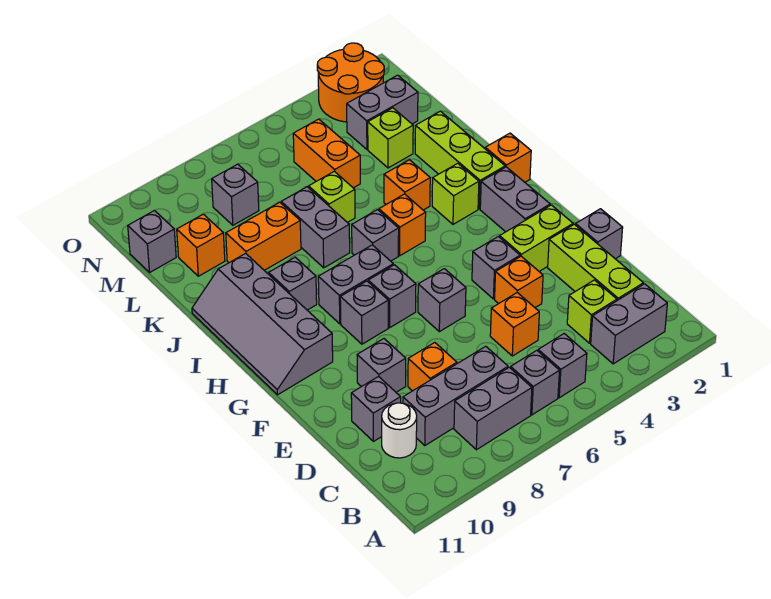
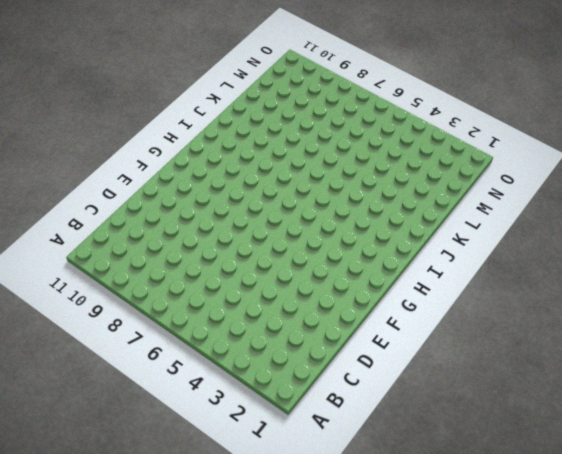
none -> grey brick B2:B3 level 1
none -> grey brick B5 level 1
none -> grey brick B6 level 1
none -> grey brick B7:B8 level 1

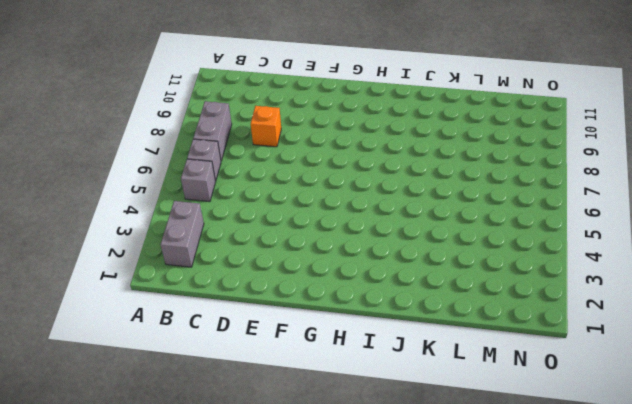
none -> lime brick C2:E2 level 1
none -> lime brick C3 level 1
none -> grey brick C7:C9 level 1
none -> white round brick C10 level 1

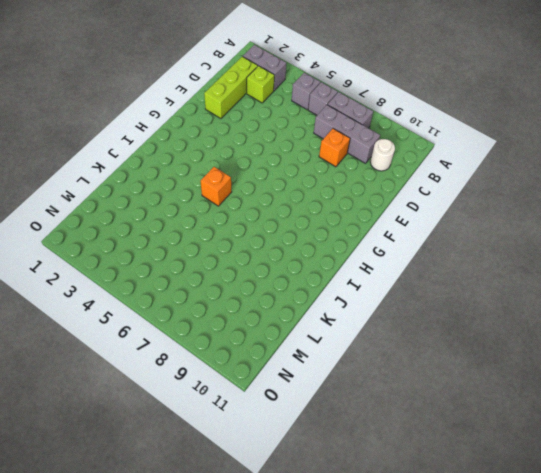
none -> orange brick D5 level 1
none -> grey brick D10 level 1
none -> grey brick E1 level 1
none -> orange brick E4 level 1

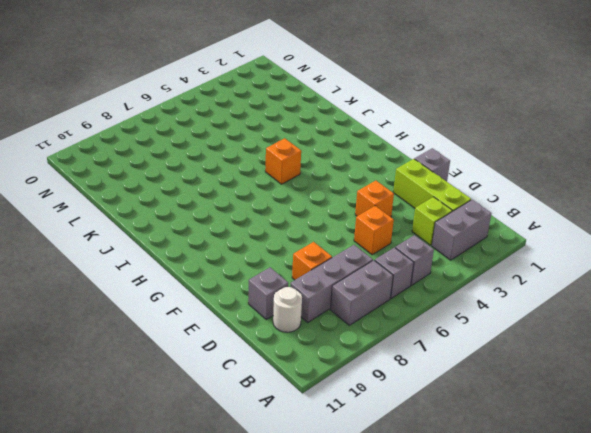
none -> grey brick E9 level 1
none -> lime brick F2:F3 level 1
none -> grey brick F4 level 1
none -> grey brick F6 level 1

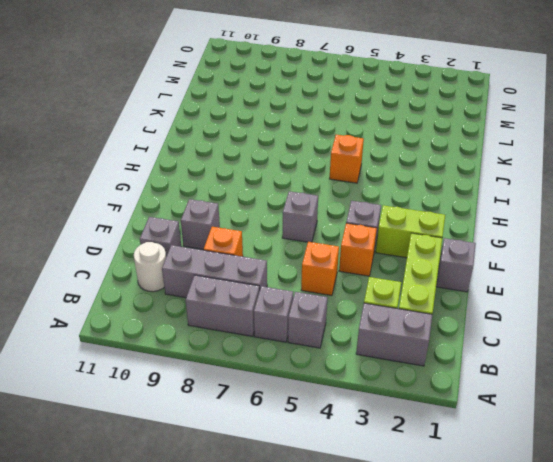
none -> grey brick G2:H2 level 1
none -> grey brick G7 level 1
none -> grey brick G8 level 1
none -> grey slope G10:J11 level 1 top 10

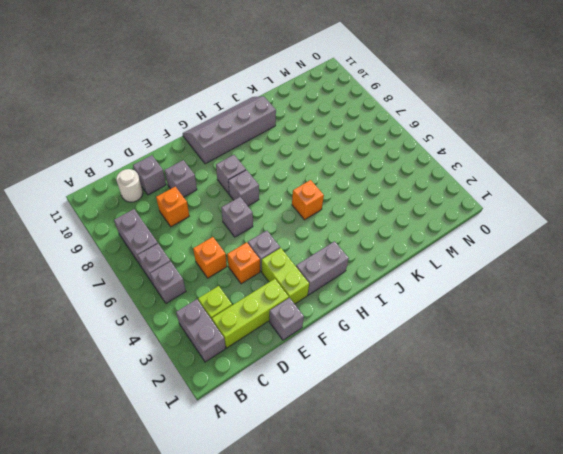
none -> grey brick C7:C9 level 1
none -> grey brick H7:H8 level 1
none -> orange brick I1 level 1
none -> lime brick I2:K2 level 1

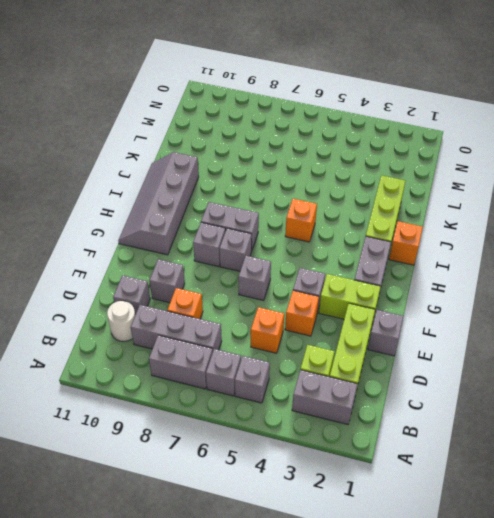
none -> lime brick I3 level 1
none -> grey brick I6 level 1
none -> grey brick I9 level 1
none -> orange brick J4 level 1

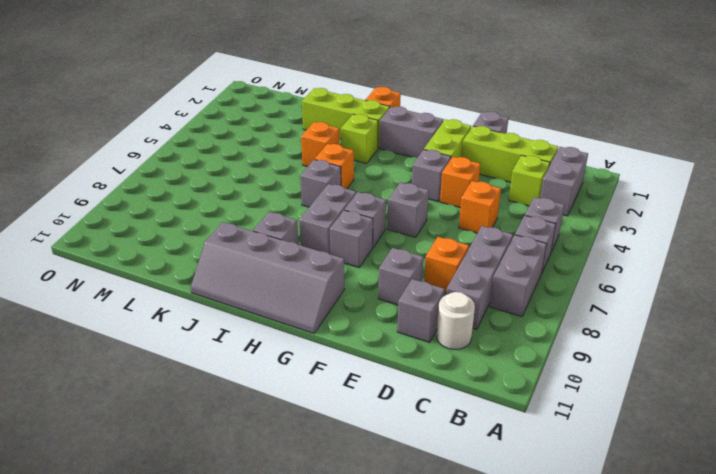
none -> grey brick J7:K7 level 1
none -> lime brick K6 level 1
none -> orange brick K8:K9 level 1
none -> lime brick L3 level 1

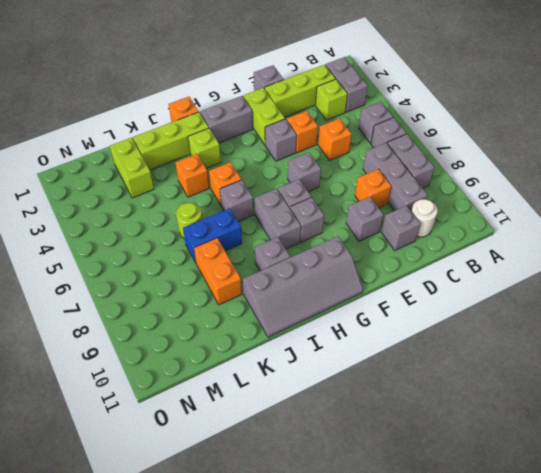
blue brick J7:K7 level 1 -> grey brick J7:K7 level 1
lime round brick K6 level 1 -> lime brick K6 level 1
lime brick L2:L3 level 1 -> lime brick L3 level 1
none -> orange brick L5:M5 level 1
none -> orange brick L10 level 1
none -> grey brick M2:M3 level 1
none -> grey brick M8 level 1

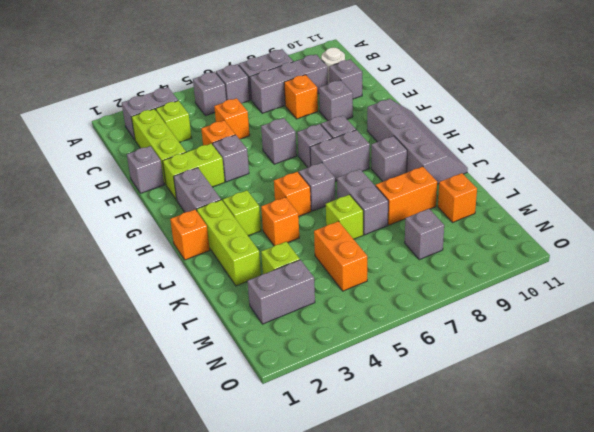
none -> grey brick M11 level 1
none -> orange round brick N2:O3 level 1

